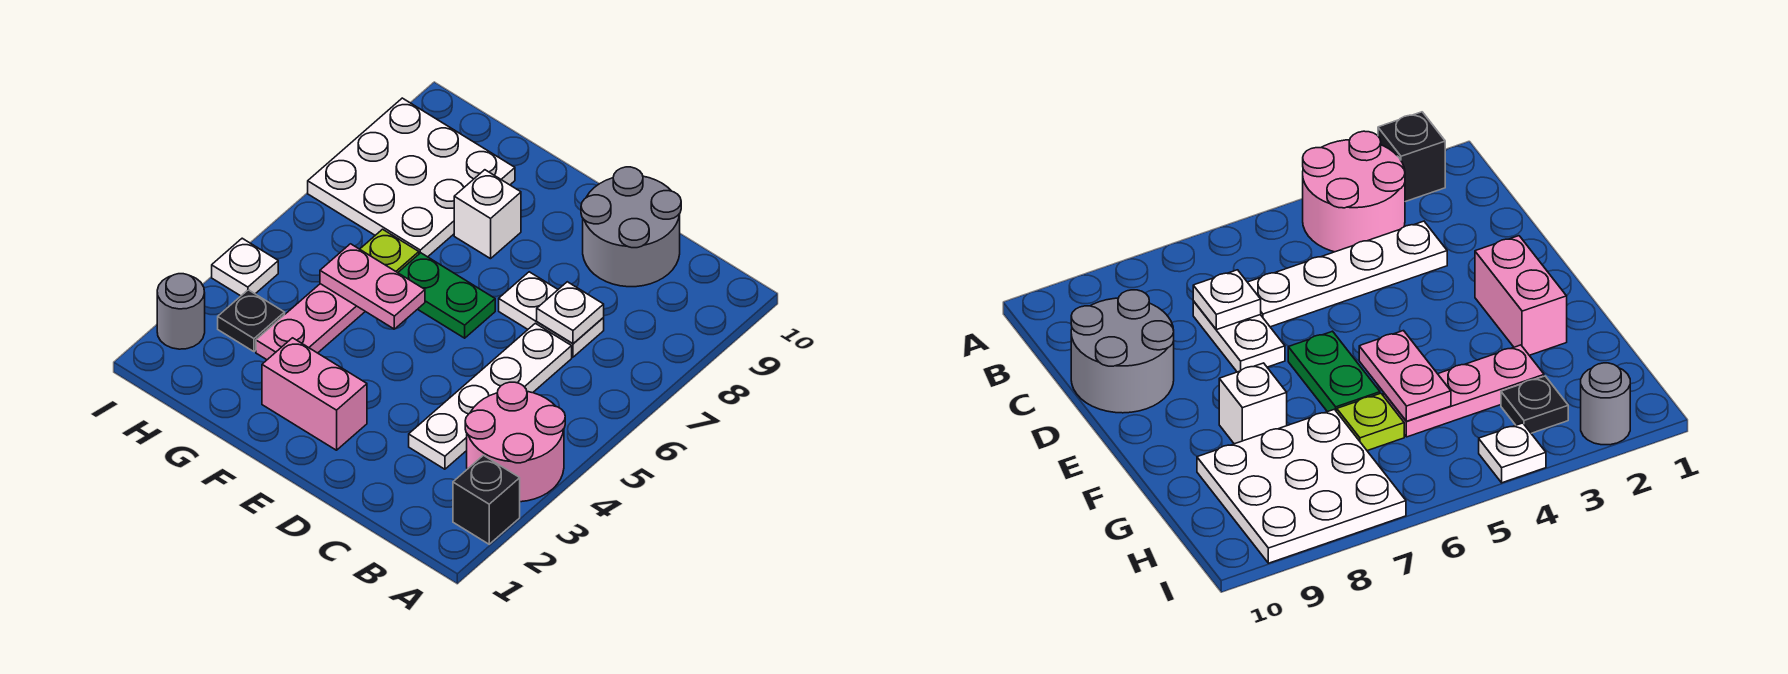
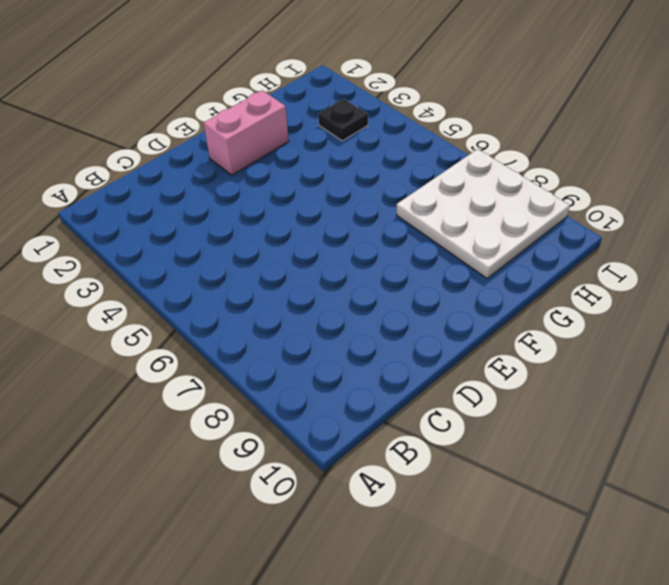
none -> black brick A2 level 1
none -> pink round brick A3:B4 level 1
none -> white plate C3:C6 level 1

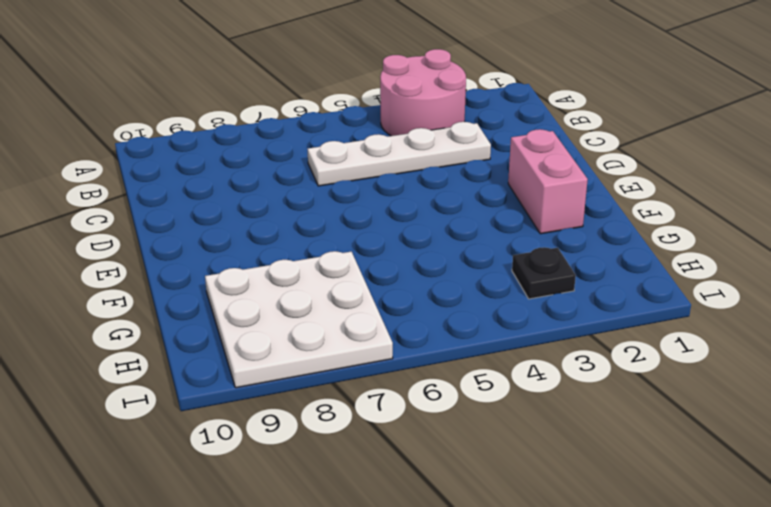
none -> black brick A2 level 1
none -> white plate C7:D7 level 1
none -> grey round brick C9:D10 level 1

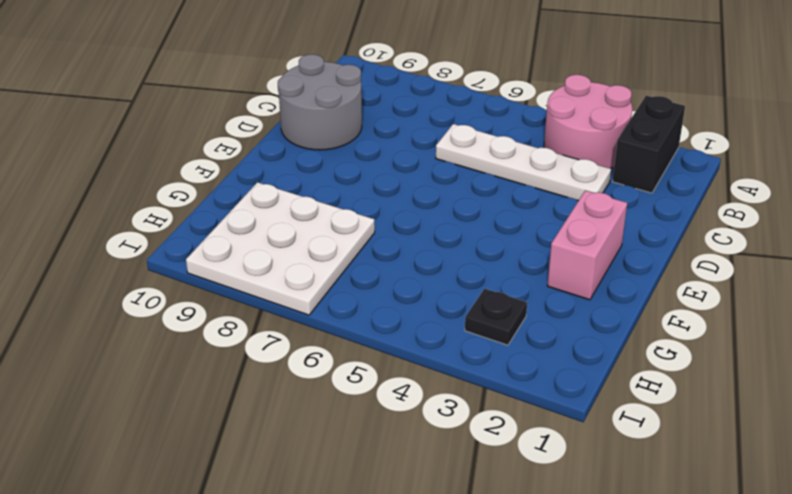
black brick A2:B2 level 1 -> black brick A2 level 1
none -> white plate C7:D7 level 1
none -> green plate E6:F6 level 1
none -> white brick F8 level 1

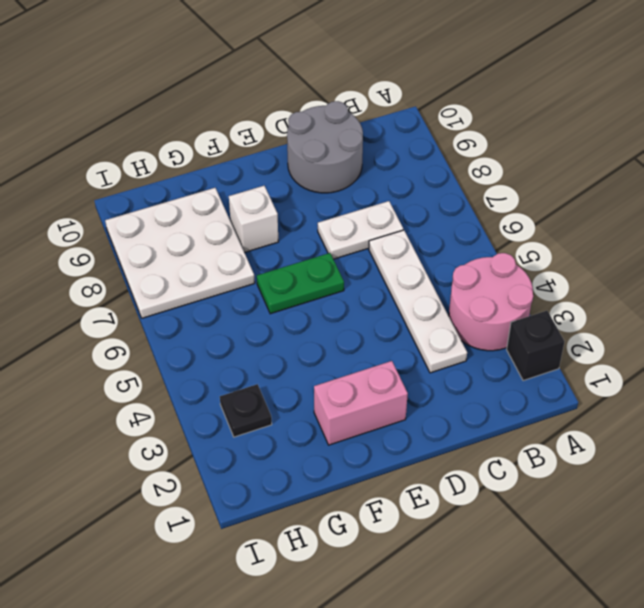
none -> pink plate G3:G5 level 1
none -> lime plate G6 level 1
none -> grey round brick I2 level 1

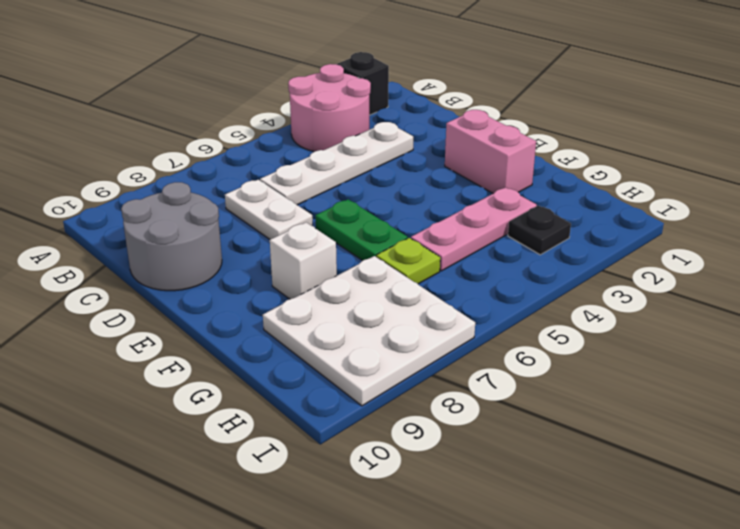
none -> grey round brick I2 level 1
none -> white plate I4 level 1
none -> white plate C7 level 2

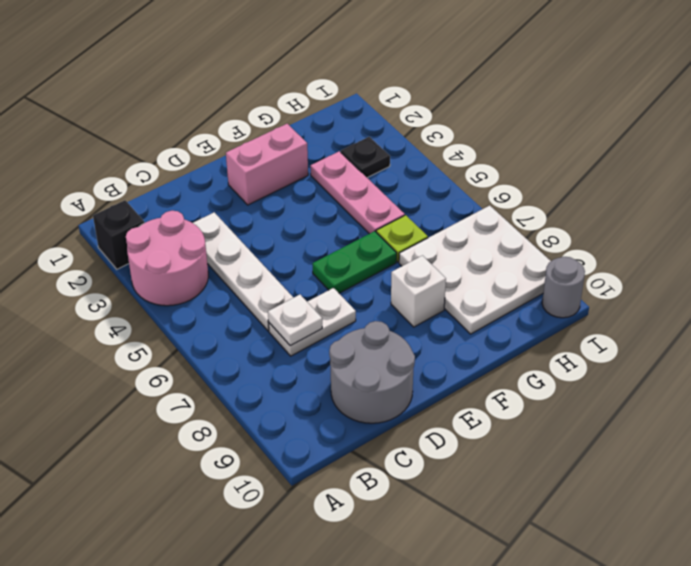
grey round brick I10 level 1 -> grey round brick I2 level 1
none -> white plate I4 level 1
none -> pink plate F5:G5 level 2

